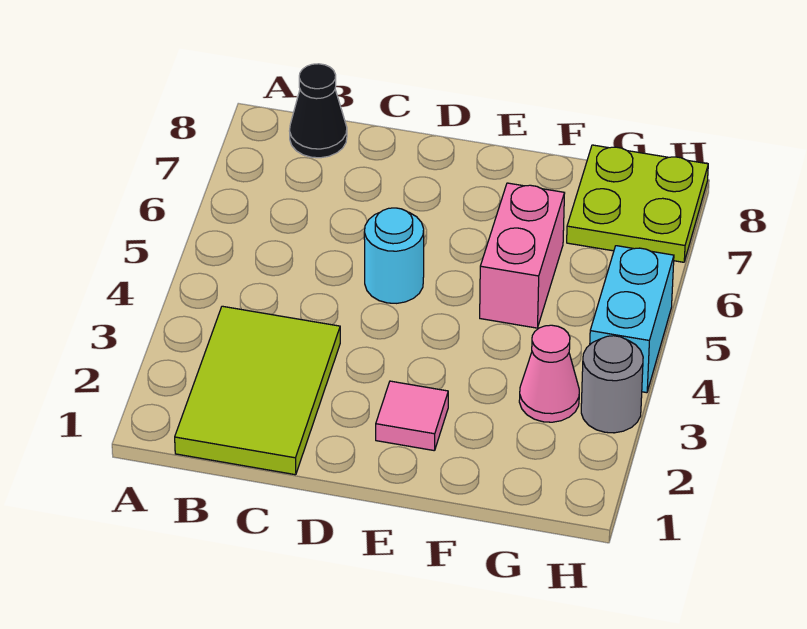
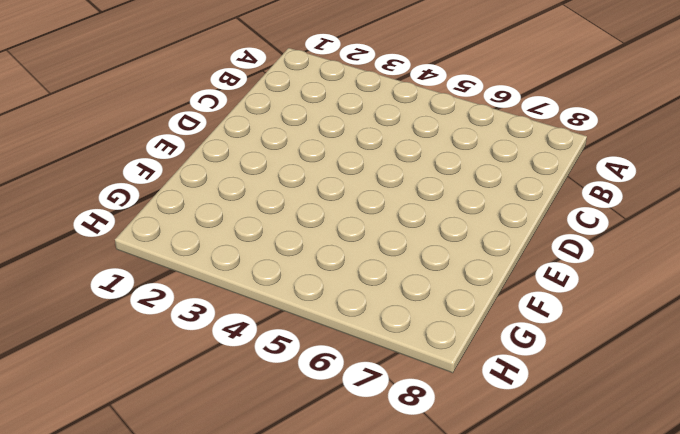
none -> lime tile B1:C3 level 1
none -> black cone B8 level 1

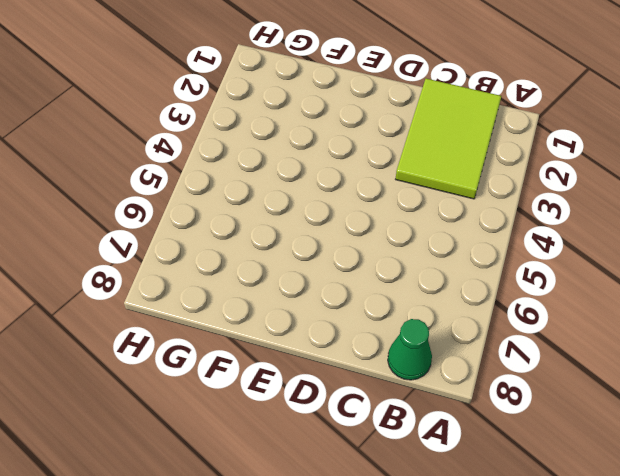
green cone B8 level 1 -> black cone B8 level 1
none -> cyan round brick D5 level 1
none -> pink tile E2 level 1

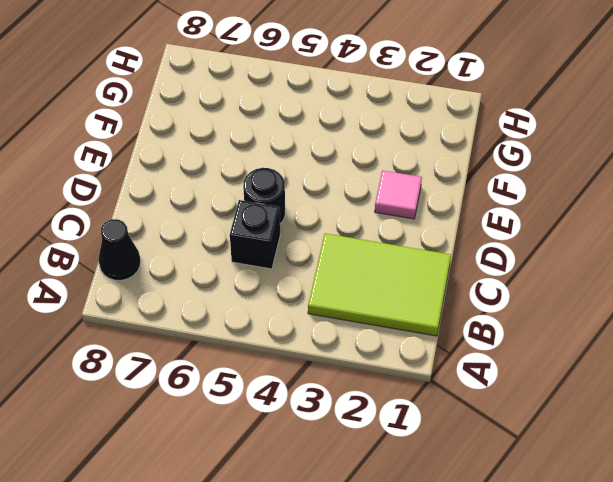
black brick C5 level 1 -> none
black round brick D5 level 1 -> cyan round brick D5 level 1
none -> pink brick F5:F6 level 1
none -> pink cone G3 level 1

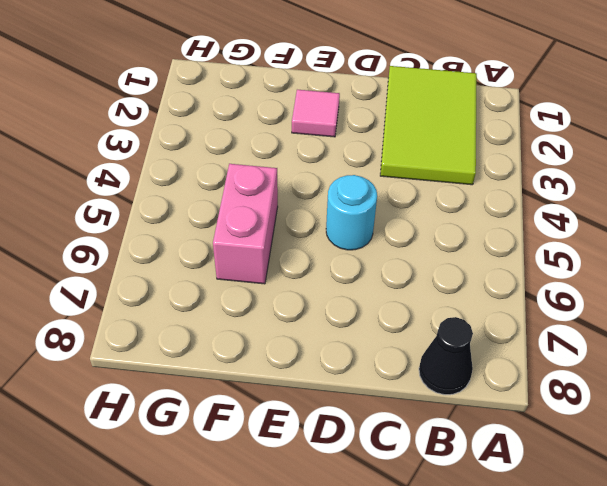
none -> pink cone G3 level 1
none -> lime plate G7:H8 level 1

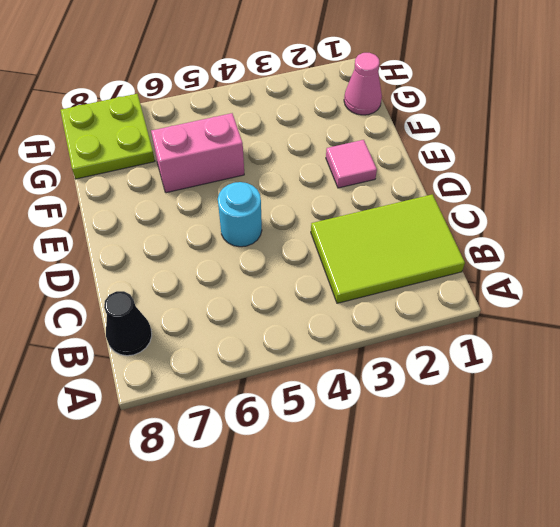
pink cone G1 level 1 -> pink cone G3 level 1
none -> grey round brick H3 level 1
none -> cyan brick H4:H5 level 1

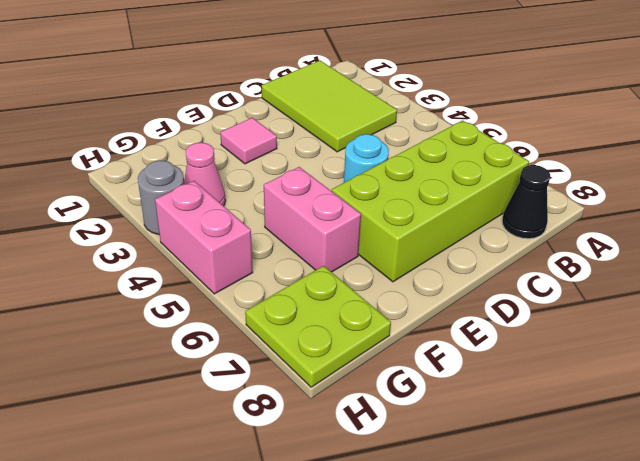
lime brick B6:E7 level 1 -> none
pink brick H4:H5 level 1 -> cyan brick H4:H5 level 1

